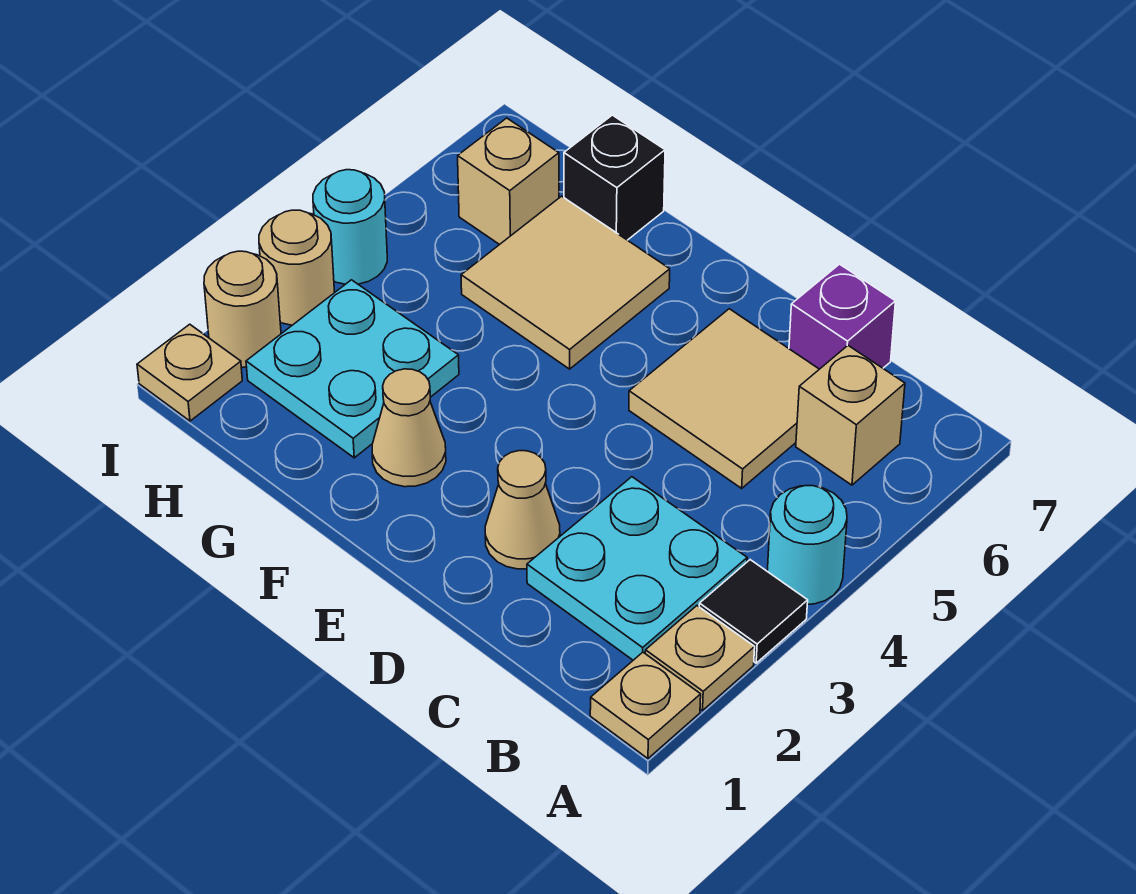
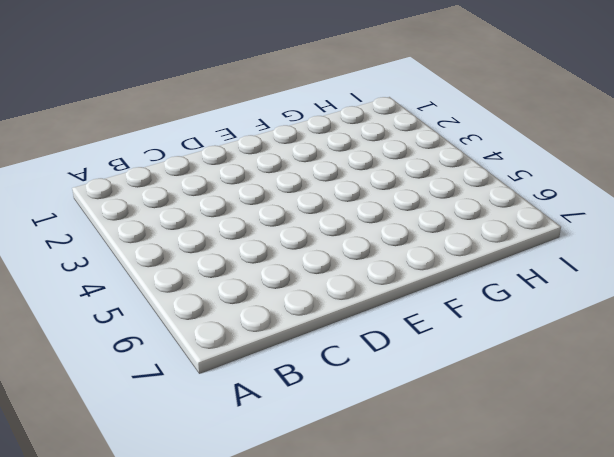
none -> tan plate A1 level 1
none -> tan plate A2 level 1
none -> black tile A3 level 1

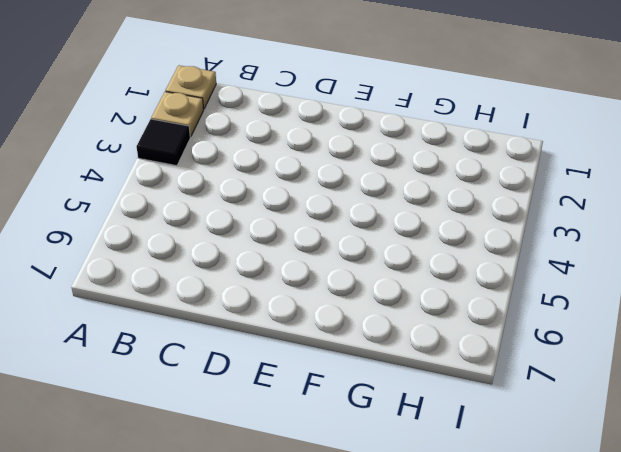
none -> cyan round brick A4 level 1
none -> cyan plate B2:C3 level 1
none -> tan brick B6 level 1

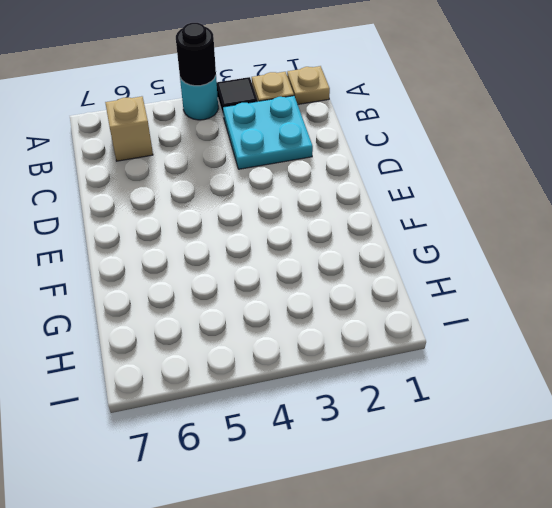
black round brick A4 level 2 -> none
none -> tan tile C5:D6 level 1
none -> purple brick C7 level 1
none -> tan cone D2 level 1

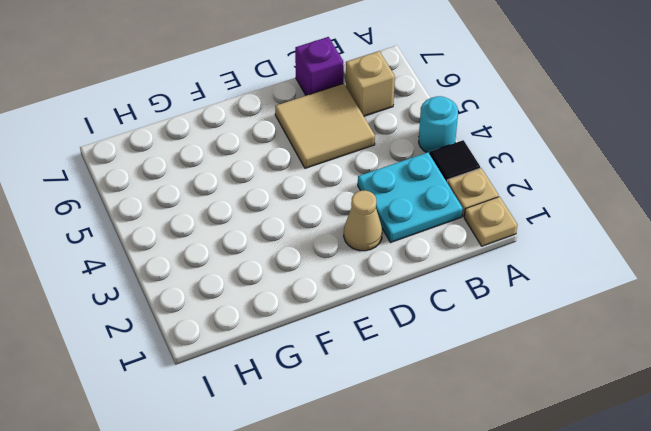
none -> tan cone F2 level 1
none -> tan tile F5:G6 level 1
none -> cyan plate G2:H3 level 1

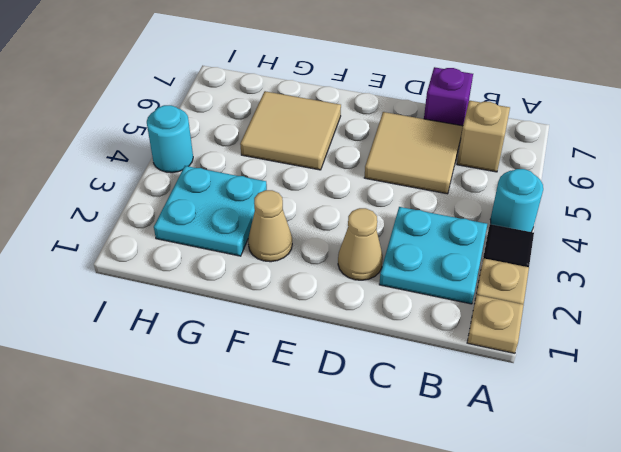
none -> black brick G7 level 1
none -> tan brick H6 level 1
none -> tan plate I1 level 1

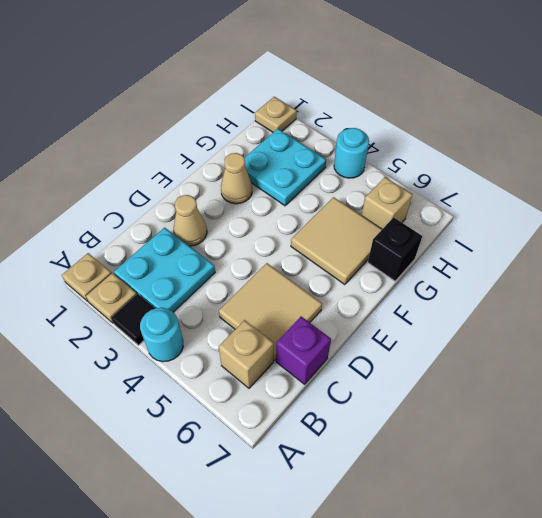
none -> tan round brick I2 level 1
none -> tan round brick I3 level 1

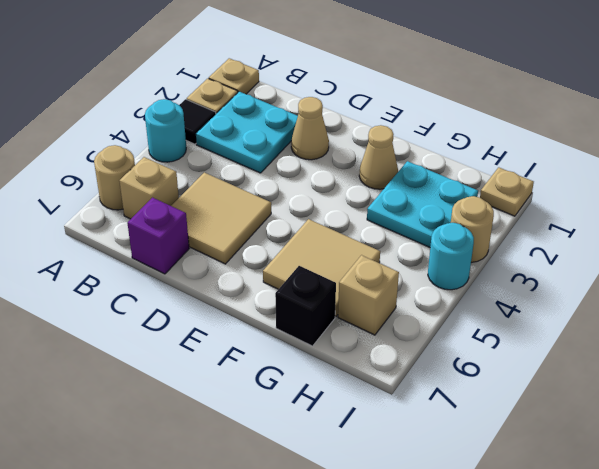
tan round brick A6 level 1 -> tan round brick I2 level 1

